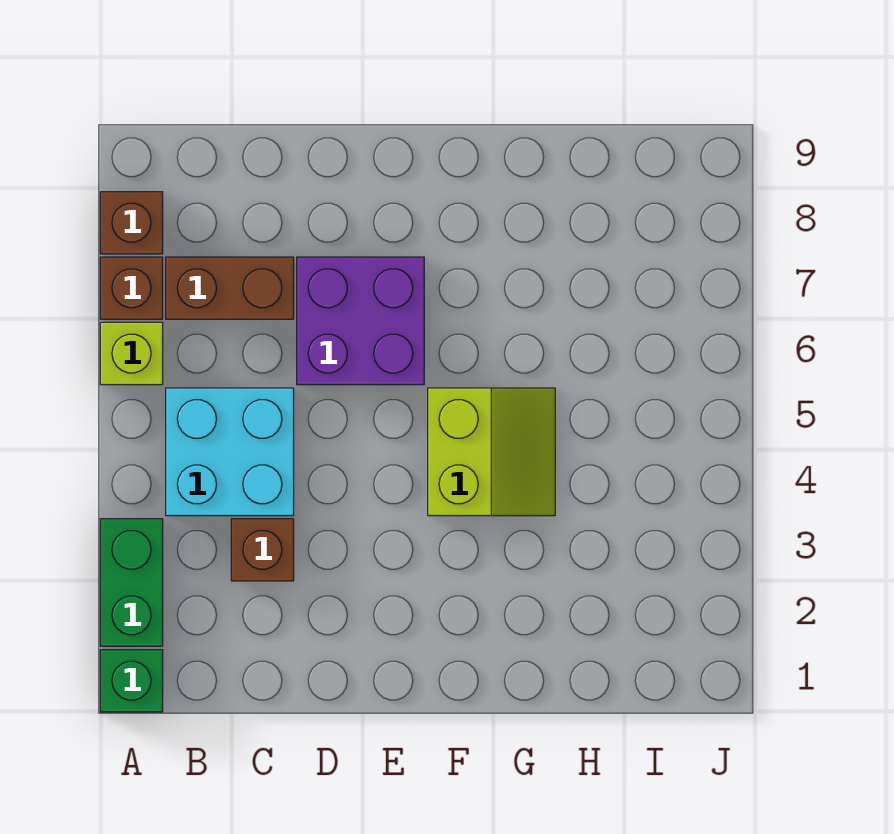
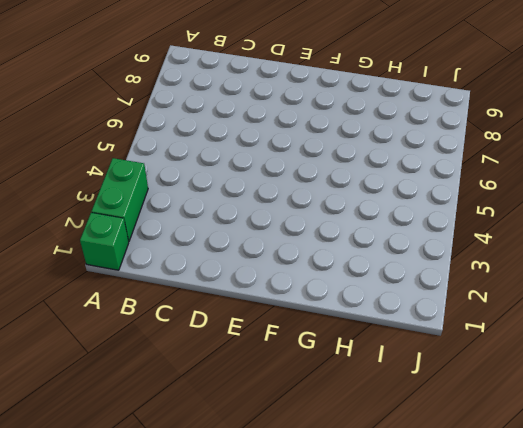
none -> lime brick A6 level 1
none -> brown brick A7 level 1

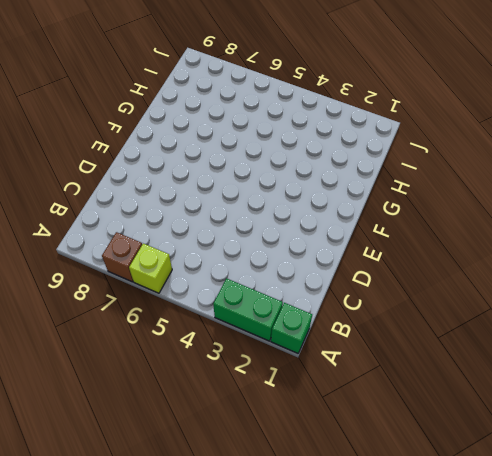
none -> brown brick A8 level 1
none -> cyan brick B4:C5 level 1

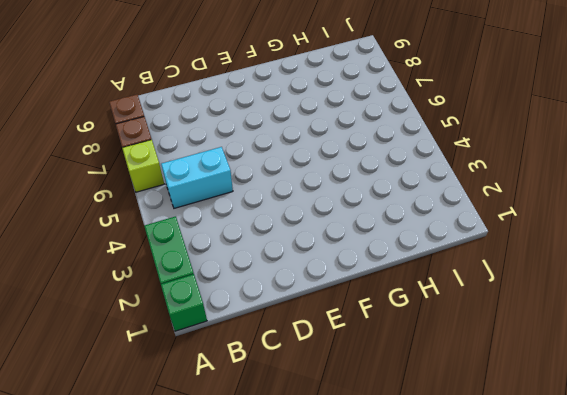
cyan brick B5:C5 level 1 -> cyan brick B4:C5 level 1
none -> brown brick B7:C7 level 1
none -> brown brick C3 level 1

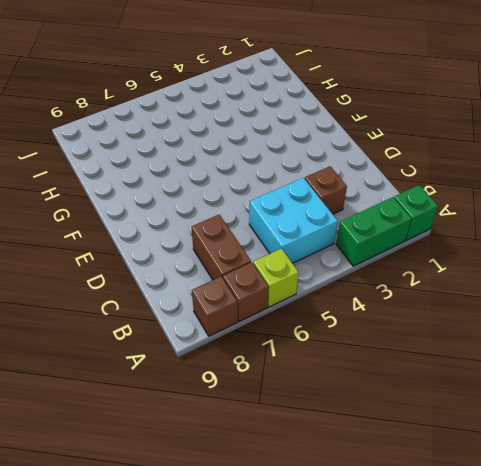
none -> purple brick D6:E7 level 1
none -> lime slope F4:G5 level 1 top F

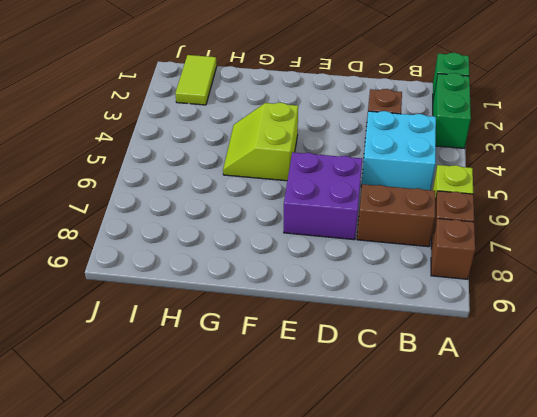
lime tile I1:I2 level 1 -> none

